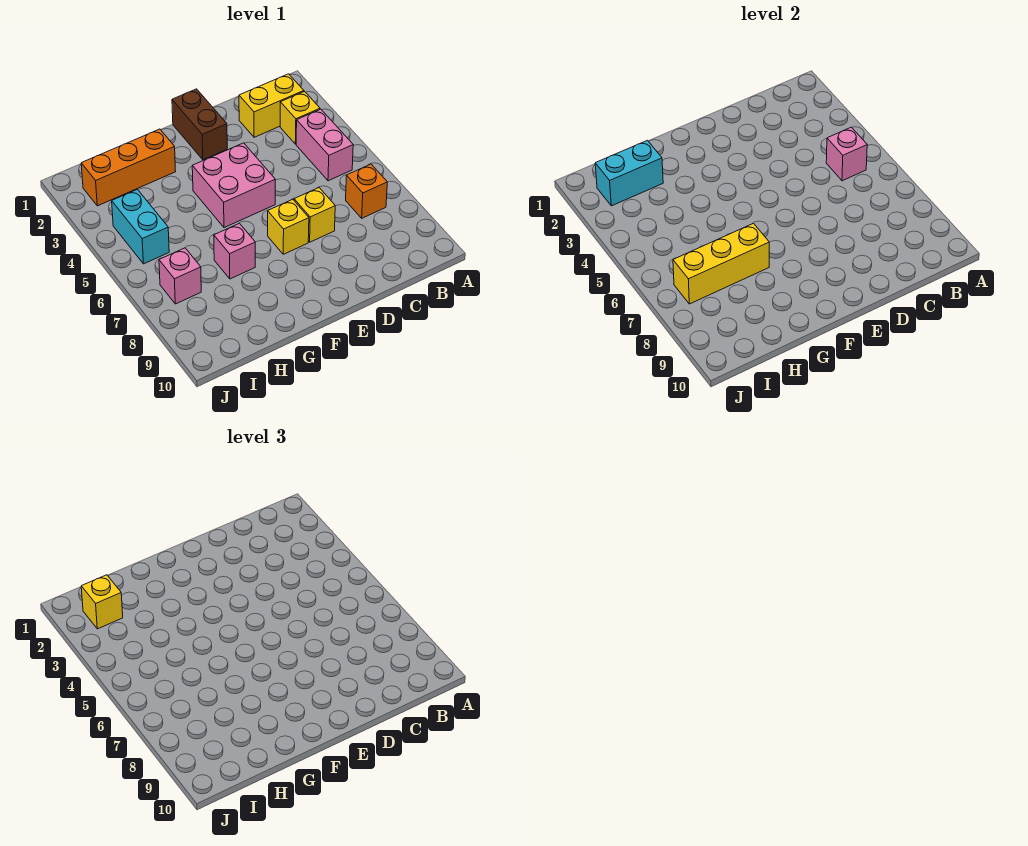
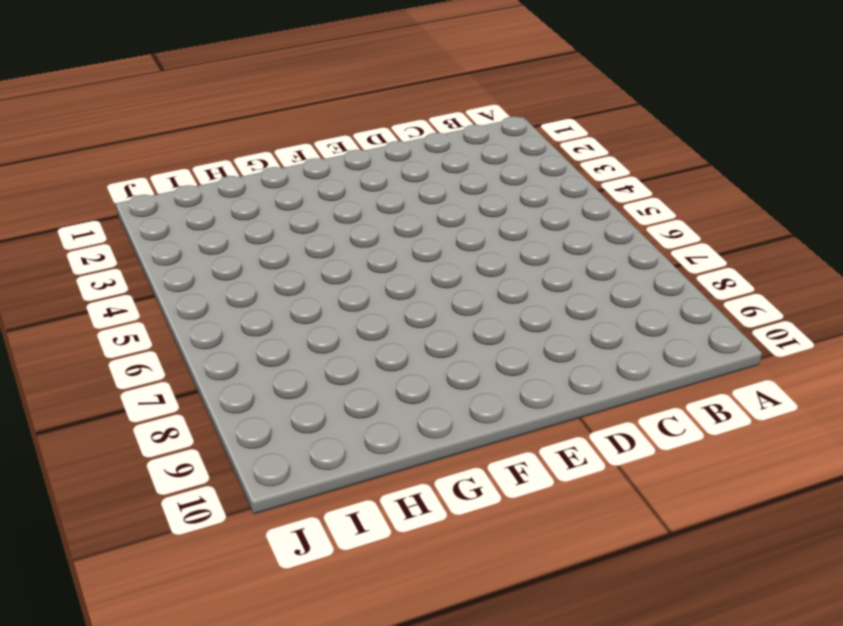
none -> yellow brick B2:C2 level 1
none -> yellow brick B3 level 1
none -> pink brick B4:B5 level 1

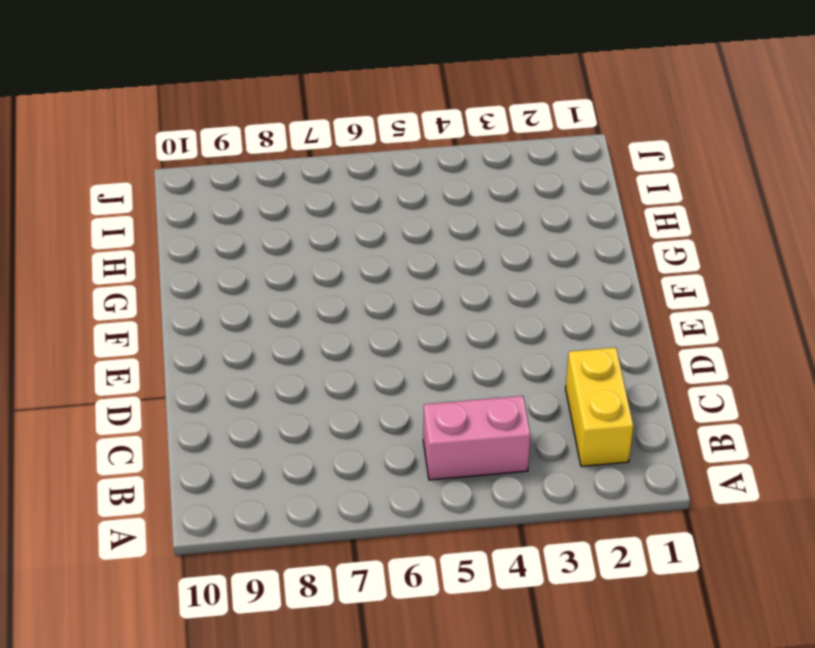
none -> yellow brick B3 level 1
none -> orange brick B7 level 1
none -> yellow brick D7 level 1

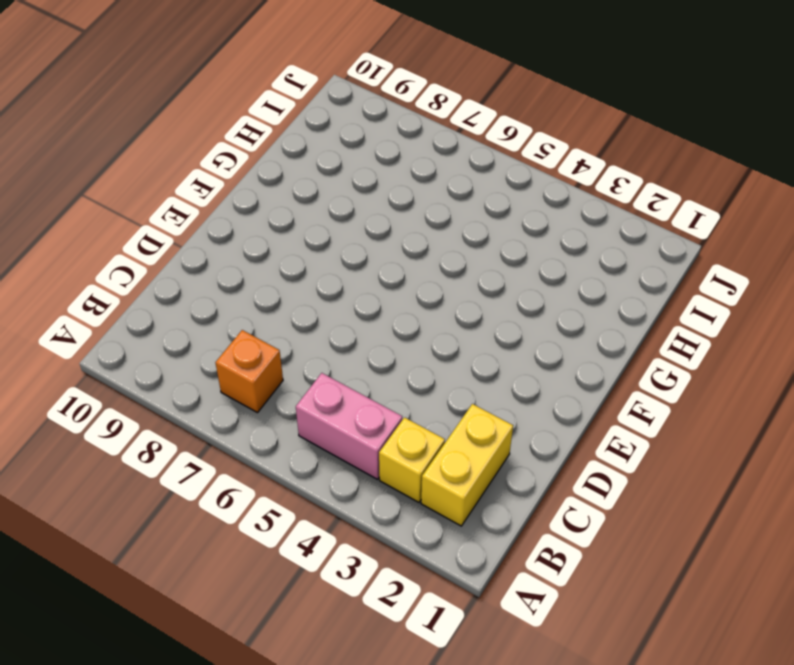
none -> yellow brick D7 level 1
none -> brown brick E1:E2 level 1
none -> pink brick E4:F5 level 1

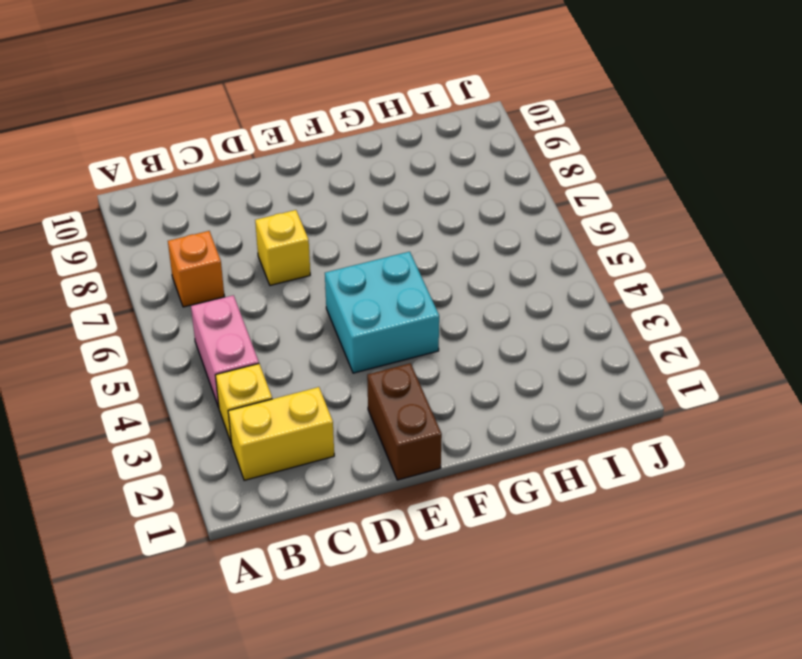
cyan brick E4:F5 level 1 -> pink brick E4:F5 level 1
none -> yellow brick E7 level 1
none -> orange brick G2:I2 level 1
none -> pink brick G7 level 1

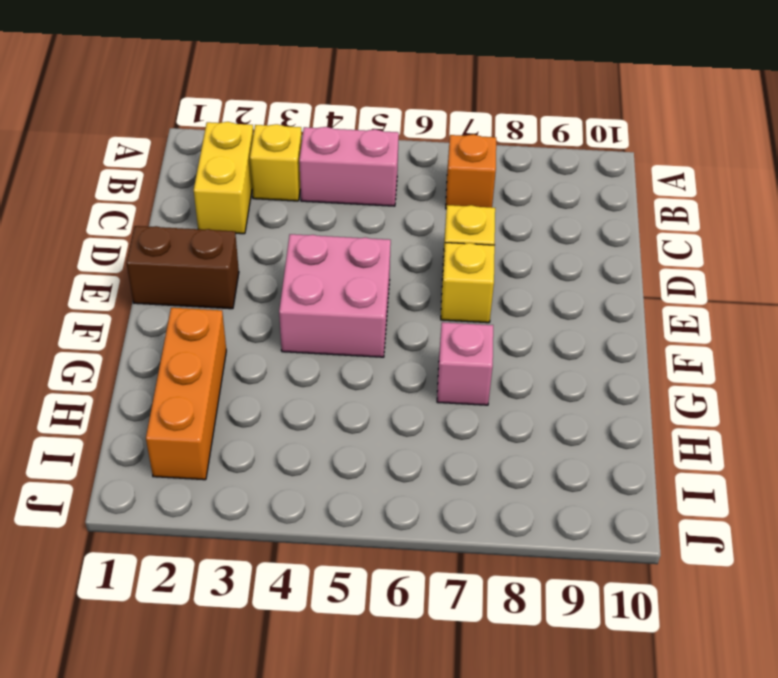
none -> cyan brick I4:I5 level 1
none -> pink brick I7 level 1
none -> pink brick B5 level 2

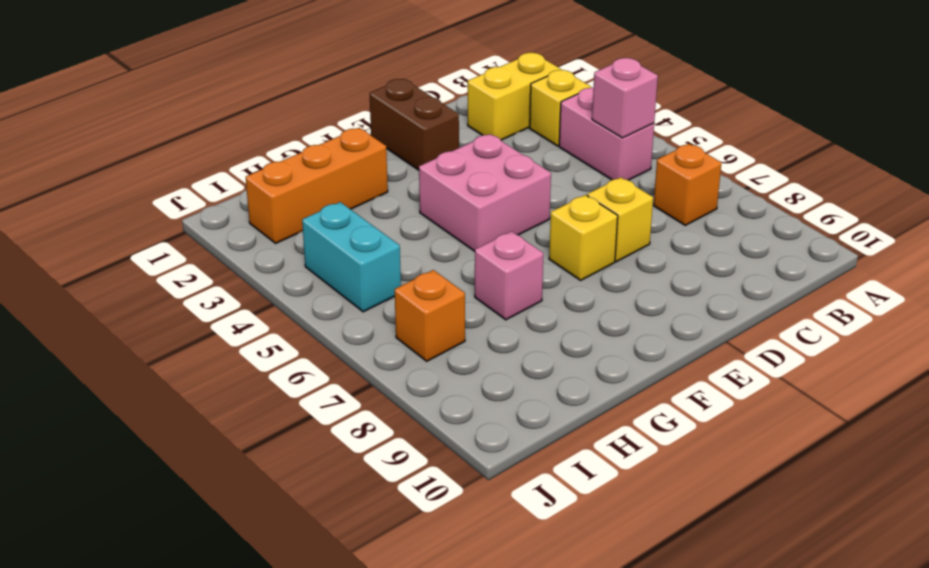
orange brick I7 level 1 -> pink brick I7 level 1
none -> yellow brick G7:I7 level 2
none -> cyan brick H2:I2 level 2
none -> yellow brick I2 level 3

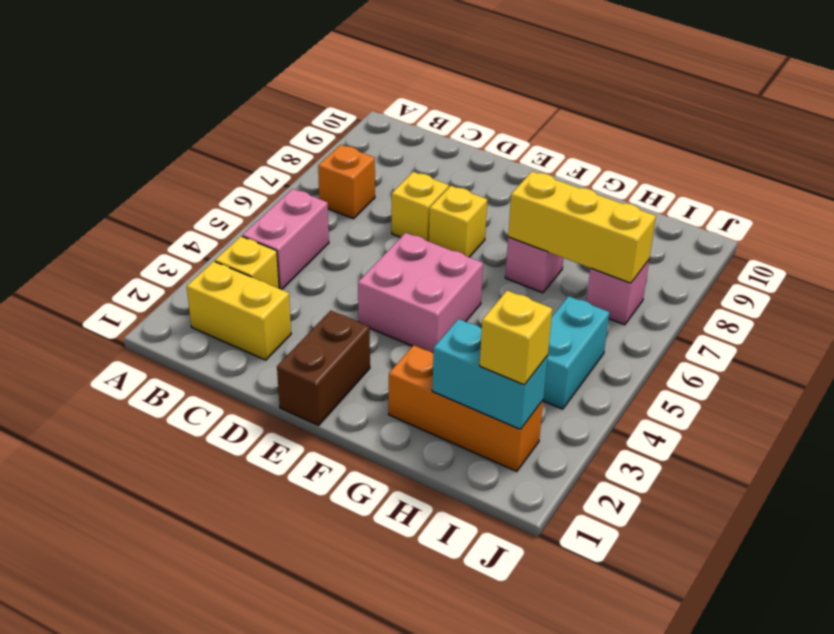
none -> pink brick B5 level 2

